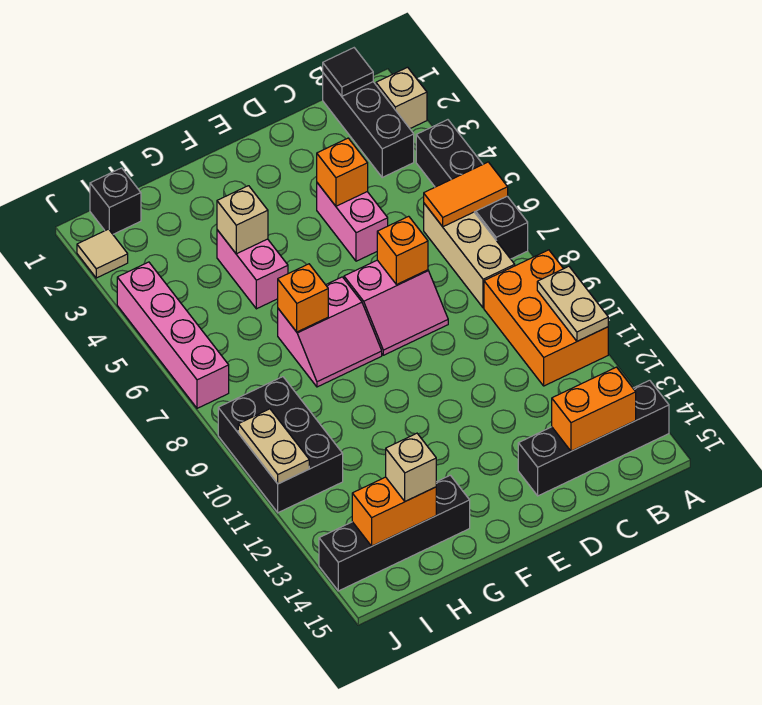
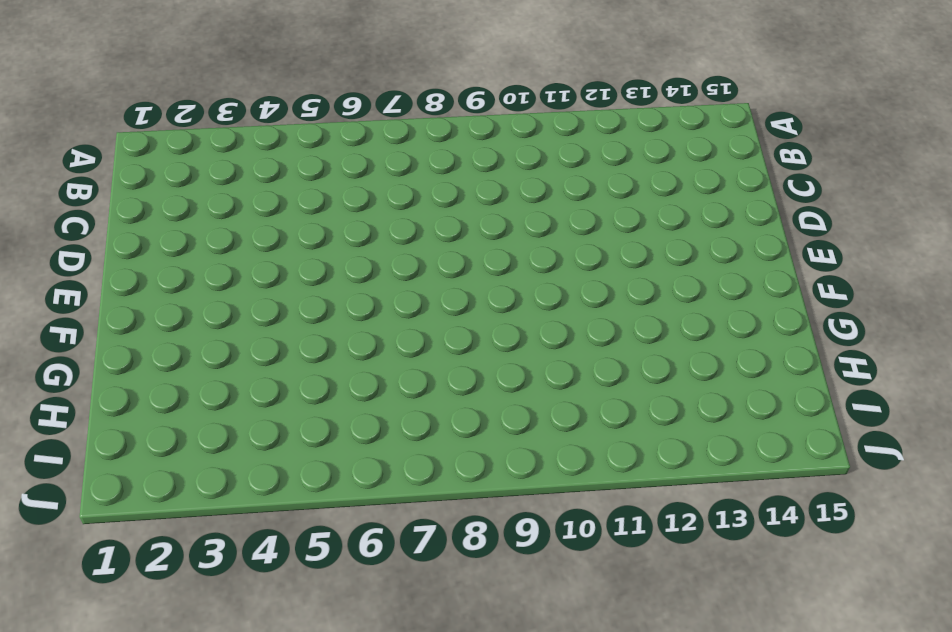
none -> tan brick A2 level 1
none -> black brick A4:A7 level 1
none -> orange brick A9:B11 level 1

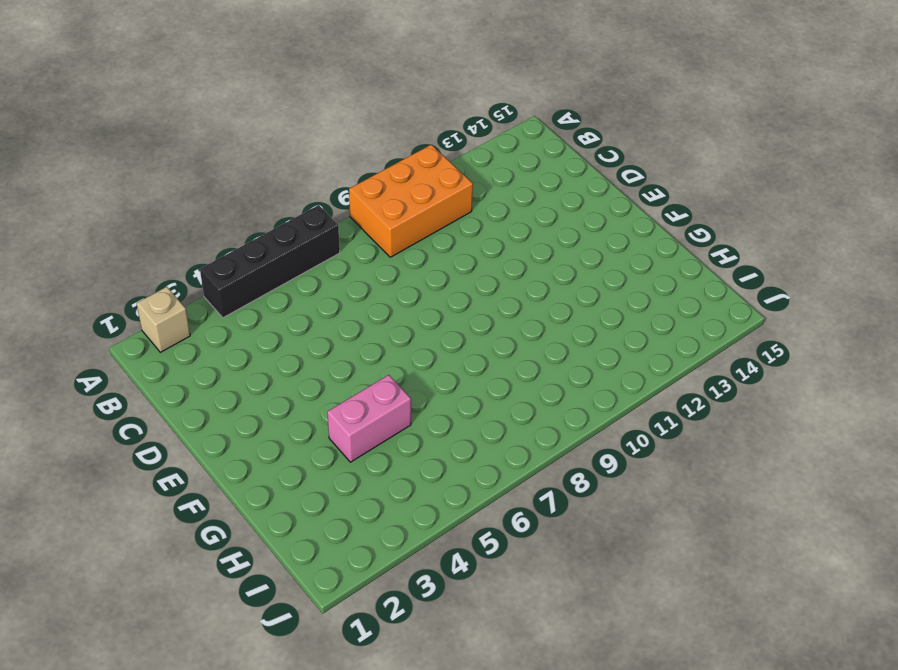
none -> black brick A14:D14 level 1
none -> black brick B1:B3 level 1
none -> tan brick B6:B8 level 1

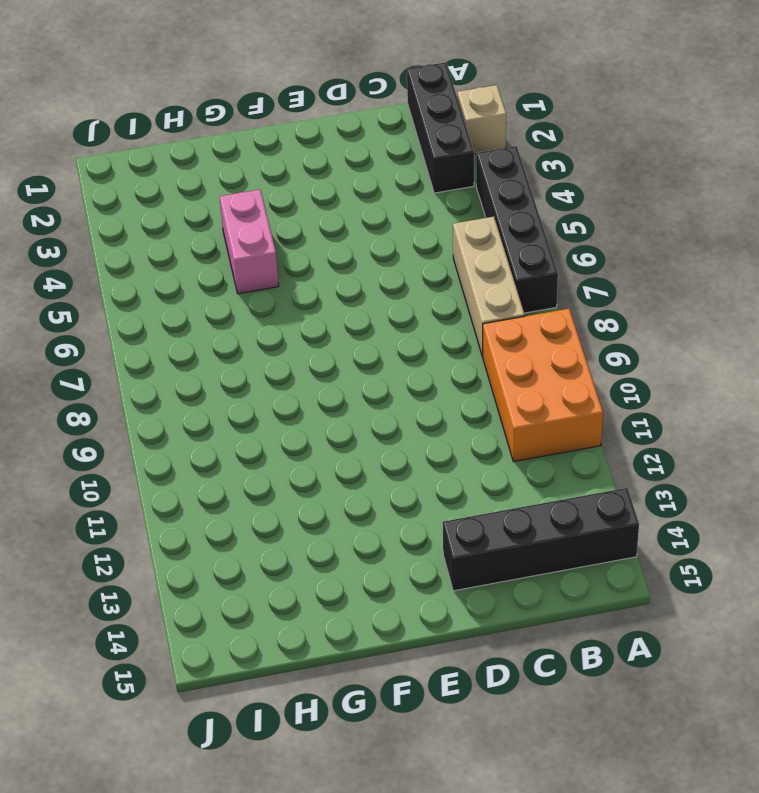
none -> pink brick D4:D5 level 1
none -> pink slope D7:E8 level 1 top 7
none -> pink slope F7:G8 level 1 top 7

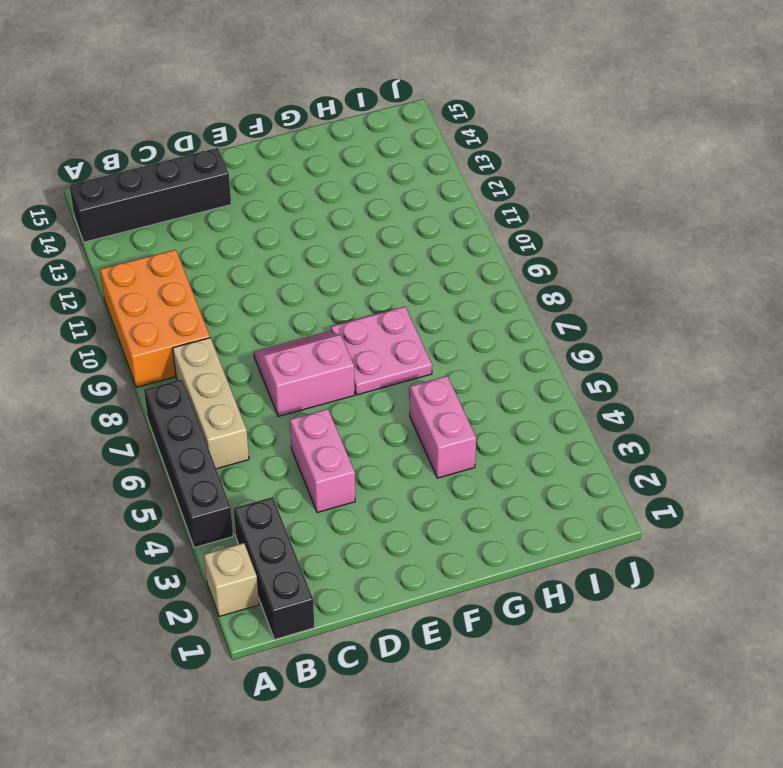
pink plate F7:G8 level 1 -> pink slope F7:G8 level 1 top 7
none -> black brick G14:J14 level 1
none -> black brick I1 level 1
none -> black brick I9:J11 level 1

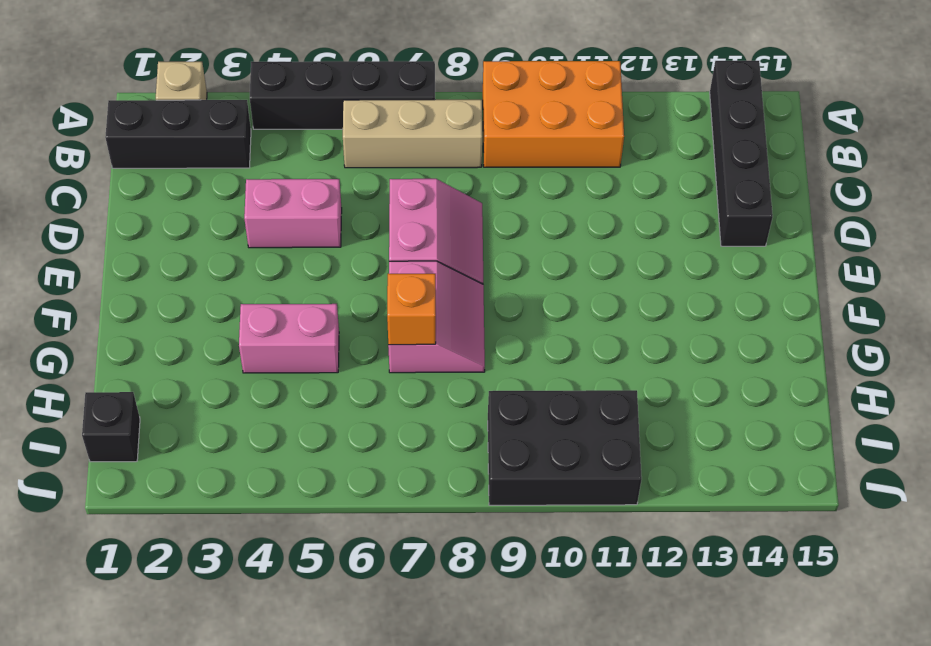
none -> black brick G14:J14 level 1
none -> tan tile J2 level 1
none -> pink brick J4:J7 level 1

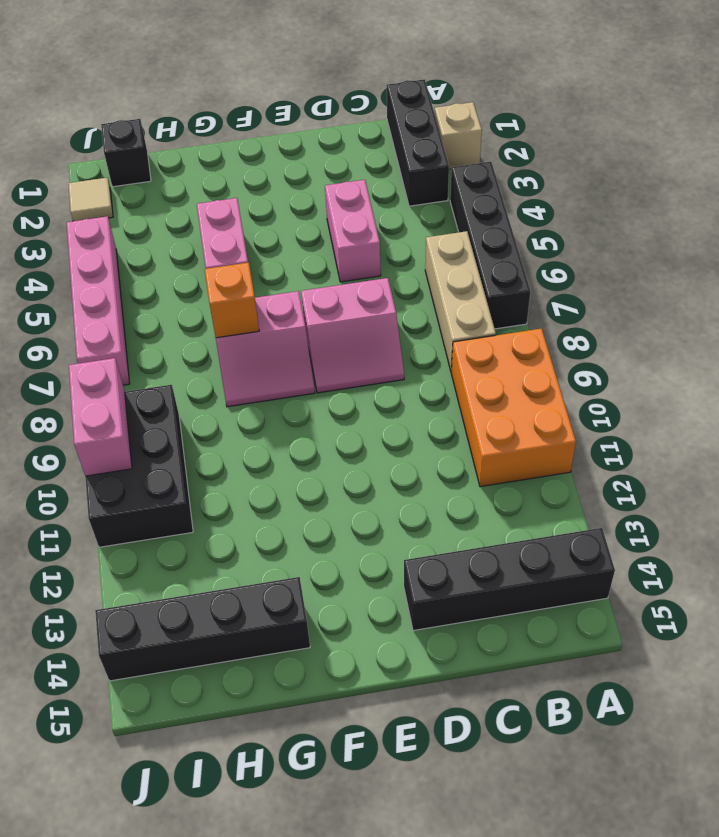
pink brick J9:J10 level 2 -> tan plate J10:J11 level 2
none -> orange tile A6:B6 level 2
none -> tan plate A10:A11 level 2
none -> black tile B1 level 2

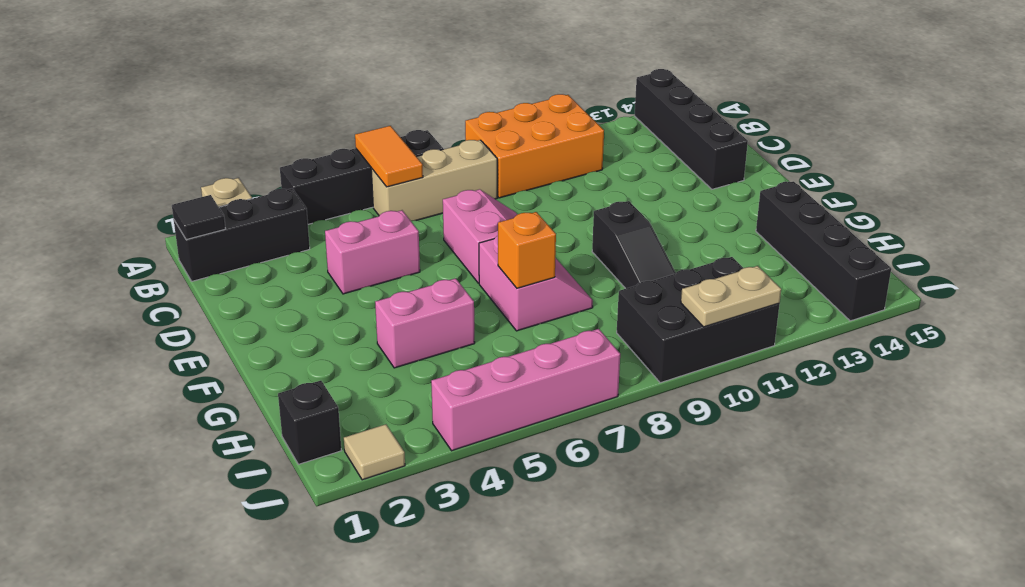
black slope F10:H10 level 1 top F -> none
none -> tan plate A10:A11 level 2
none -> orange brick B14:C14 level 2
none -> orange brick D4 level 2

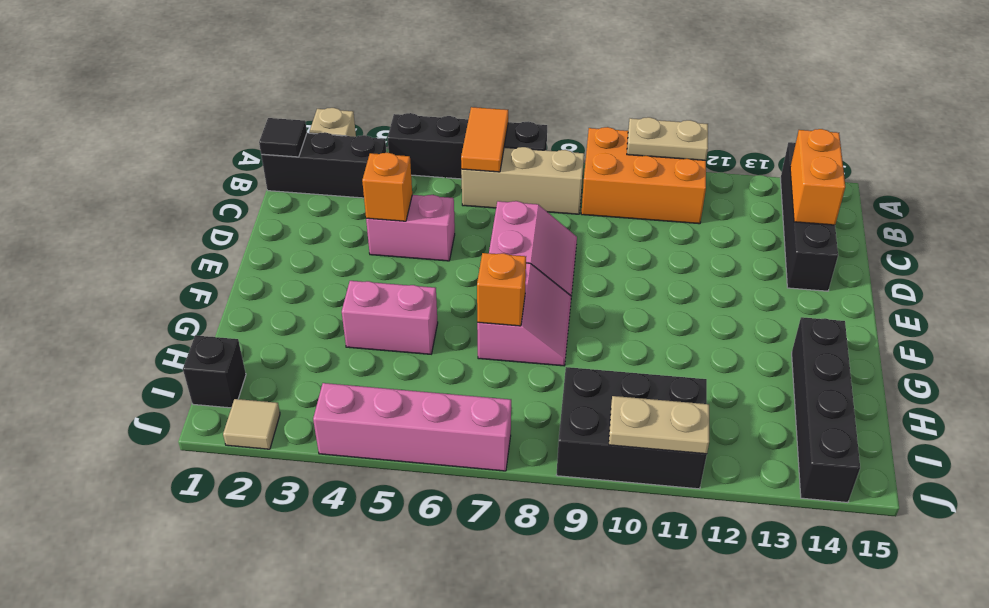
none -> orange brick D7 level 2
none -> tan brick G4 level 2
none -> orange brick H14:I14 level 2

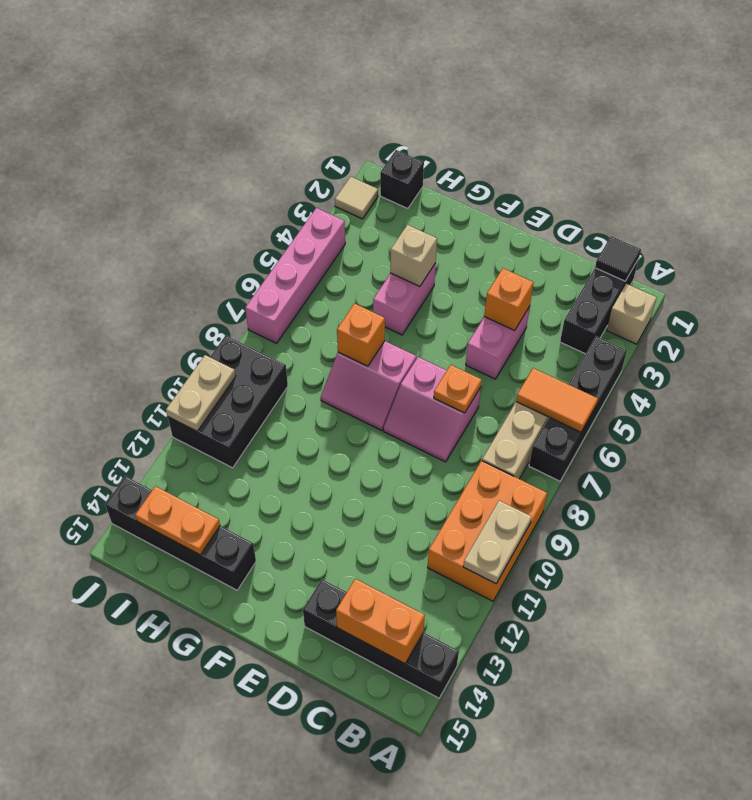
orange plate D7 level 2 -> orange brick D7 level 2
orange plate H14:I14 level 2 -> orange brick H14:I14 level 2
none -> tan brick H14 level 3

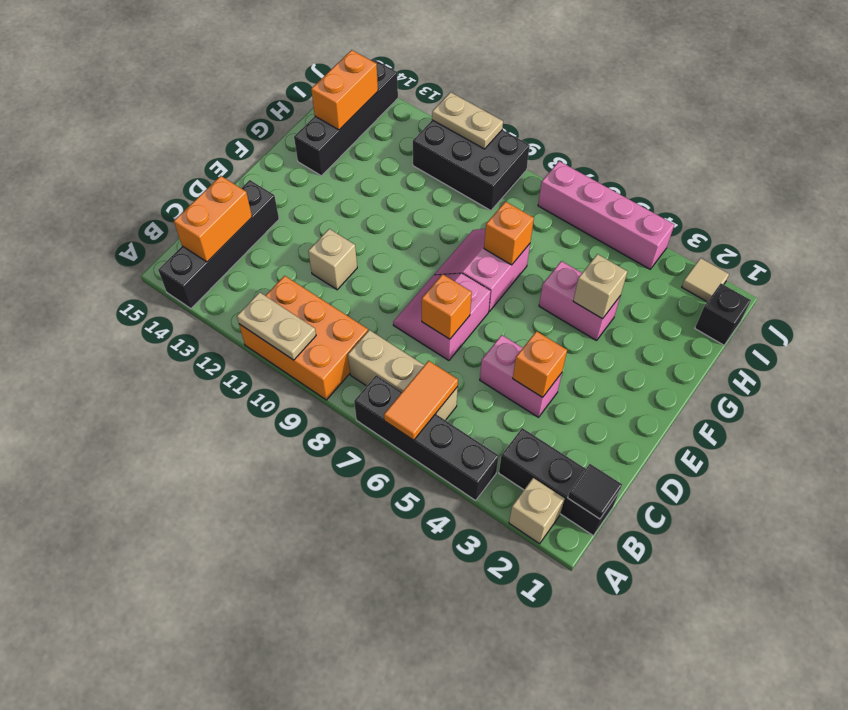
tan brick D11 level 1 -> tan brick H14 level 3

